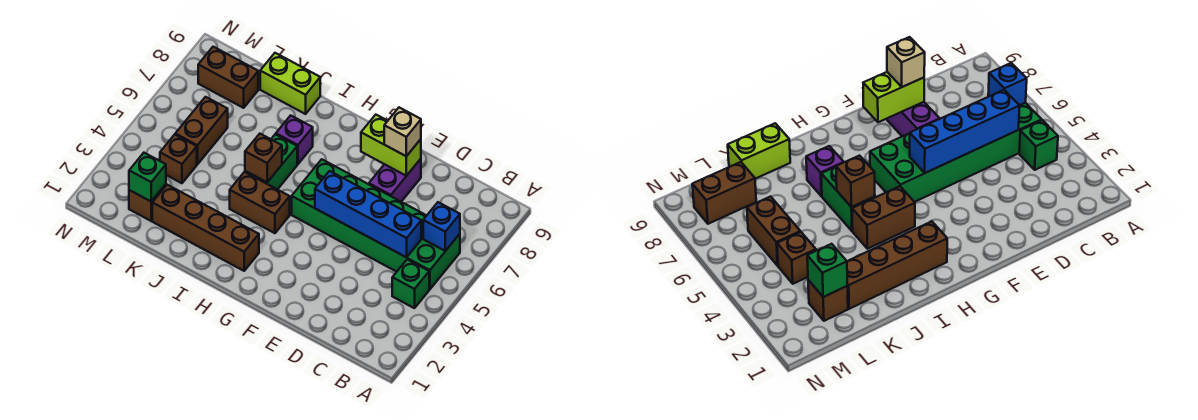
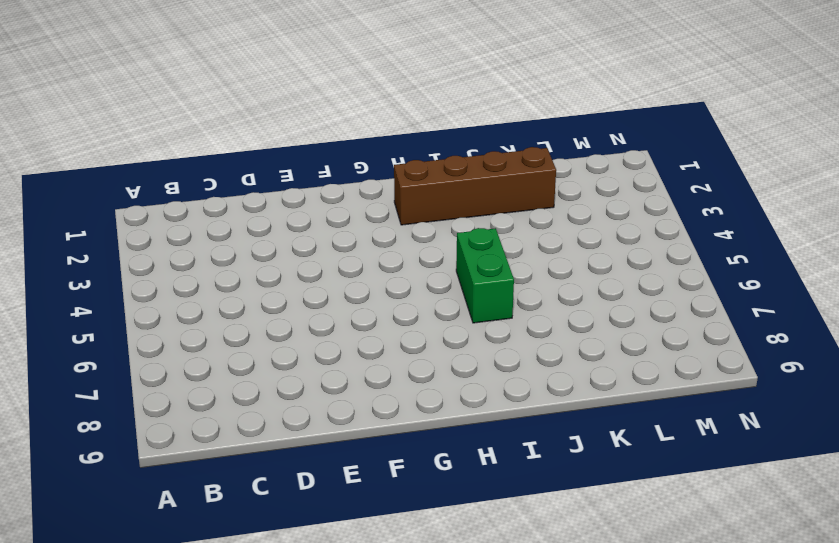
none -> green brick B4 level 1
none -> green brick B5:G6 level 1
none -> purple brick E7:E8 level 1

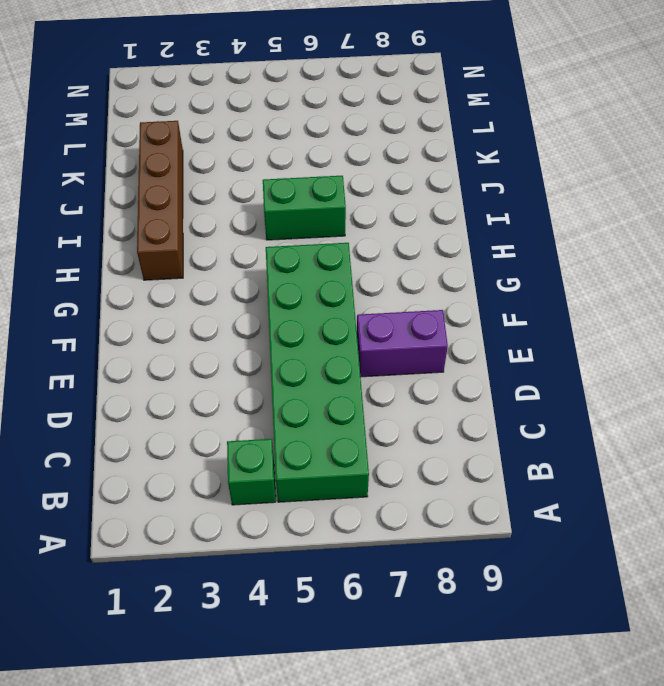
none -> brown brick H4:I4 level 1
none -> purple brick I7 level 1
none -> lime brick J9:K9 level 1

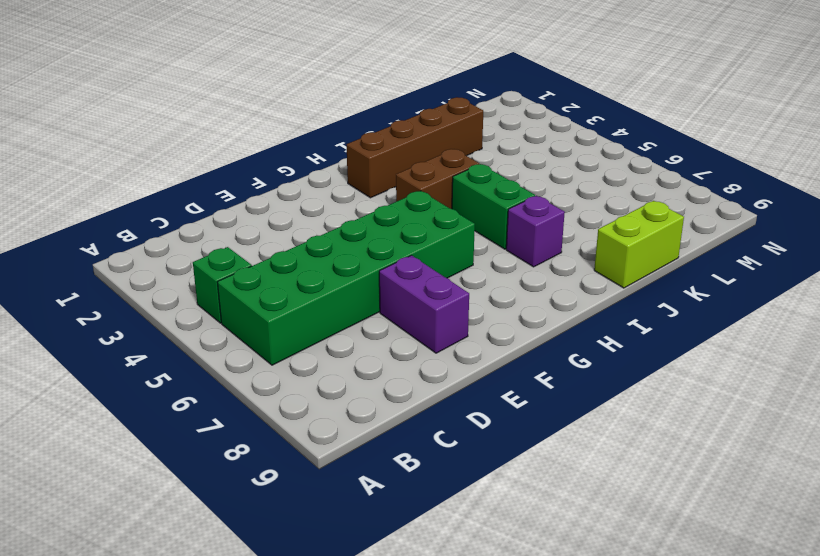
none -> brown brick L2 level 1
none -> brown brick L4 level 1
none -> brown brick L5:L6 level 1

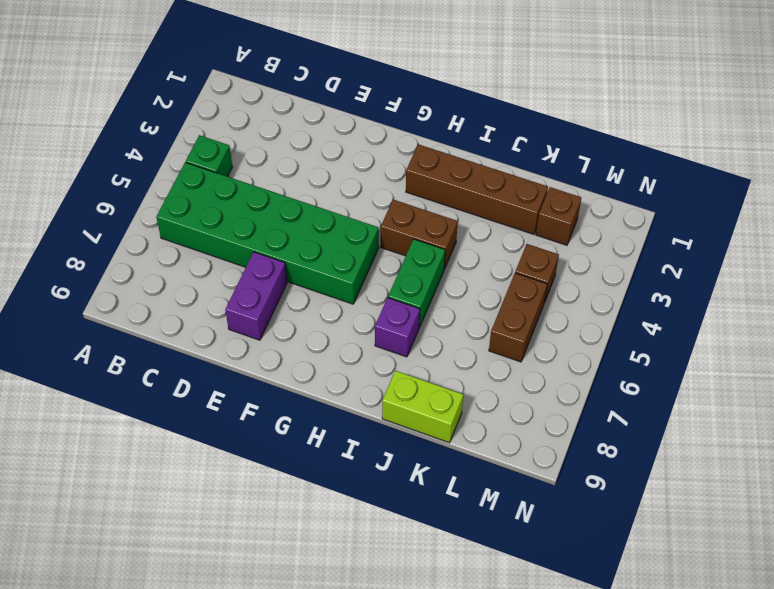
none -> brown brick L8:M8 level 1
none -> blue brick B6 level 2
none -> blue brick C5:F5 level 2

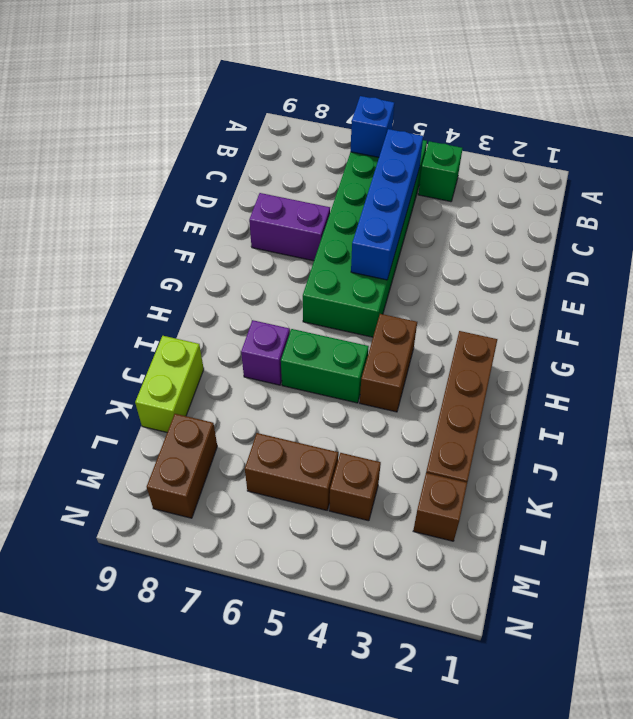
none -> lime brick E8:F8 level 2
none -> brown brick I5 level 2
none -> green brick L2 level 2

